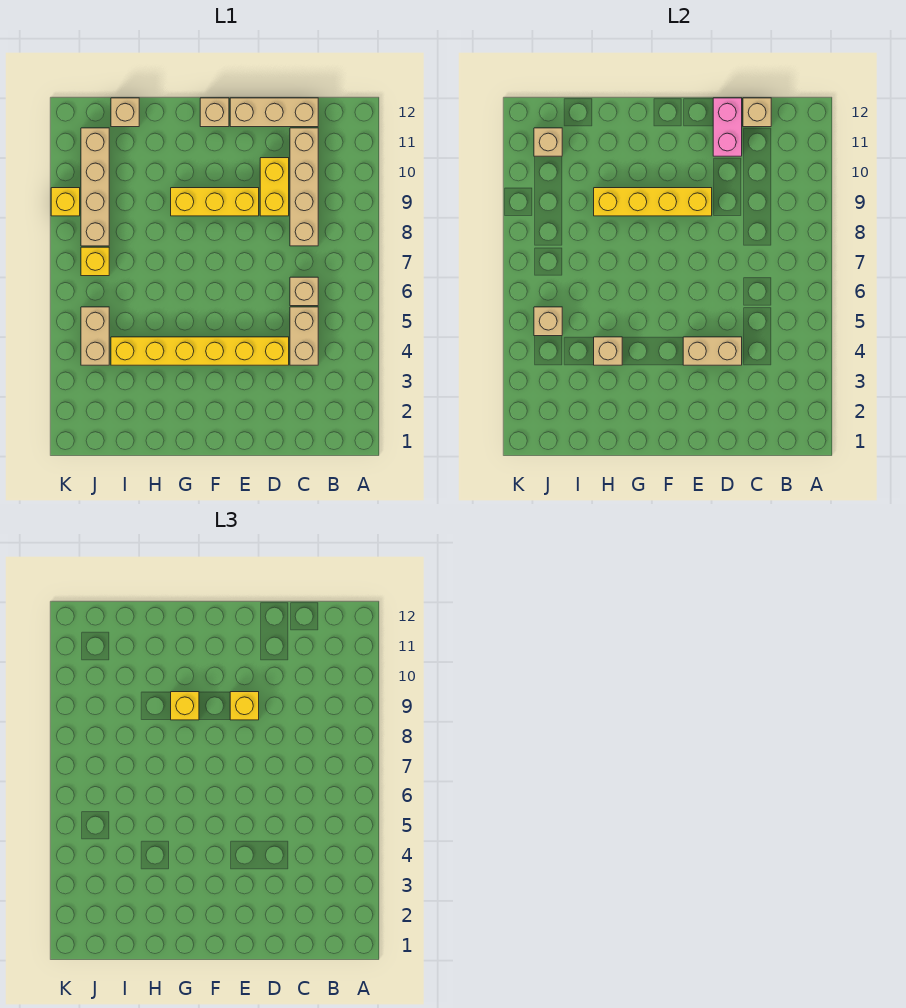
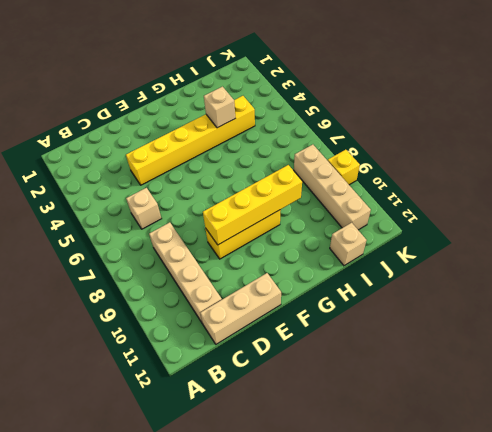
none -> tan brick C4:C5 level 1
none -> yellow brick D9:D10 level 1
none -> tan brick F12 level 1

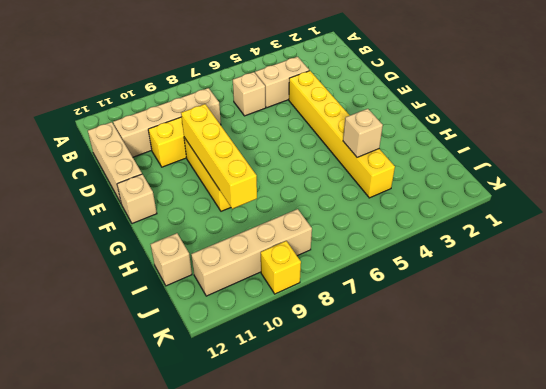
none -> tan brick J4:J5 level 1
none -> yellow brick J7 level 1
none -> tan brick C12 level 2

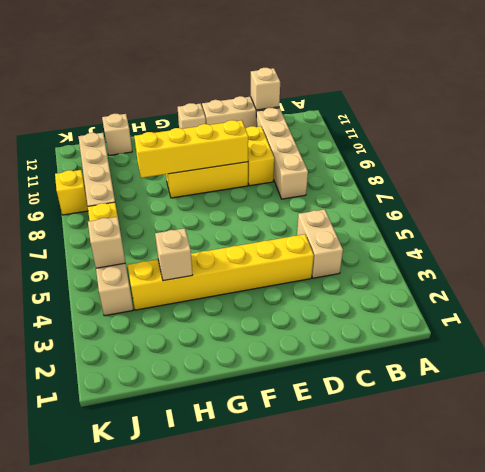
none -> tan brick C6 level 1
none -> tan brick D4:E4 level 2
none -> pink brick D11:D12 level 2

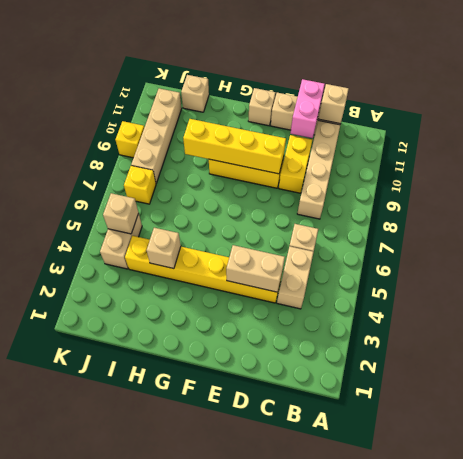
none -> tan brick J11 level 2
none -> yellow brick E9 level 3
none -> yellow brick G9 level 3

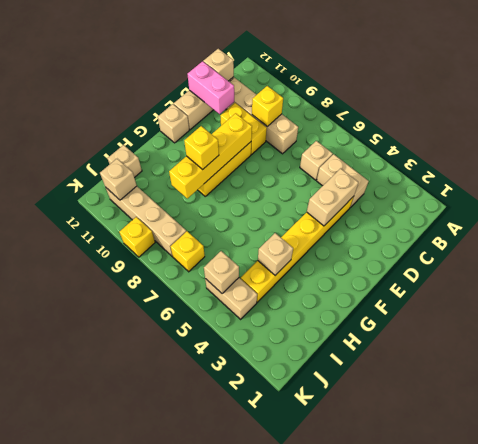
yellow brick C9 level 2 -> yellow brick E9 level 3

